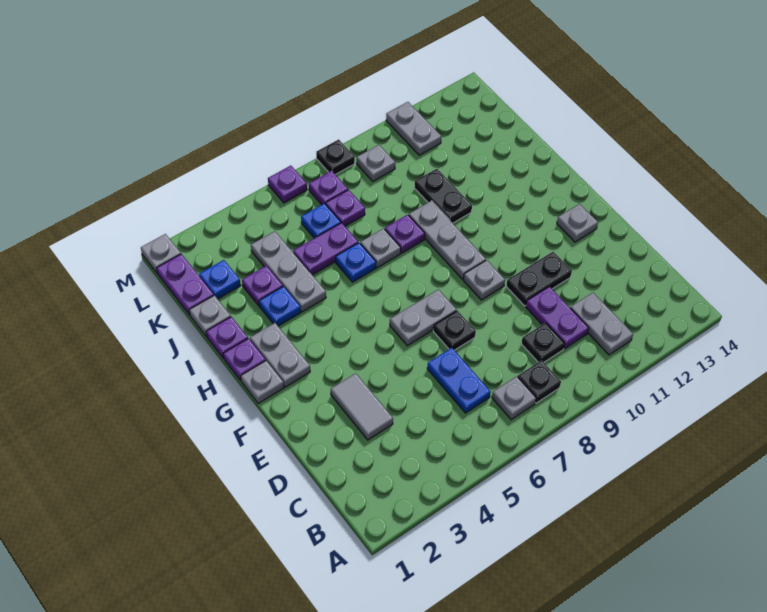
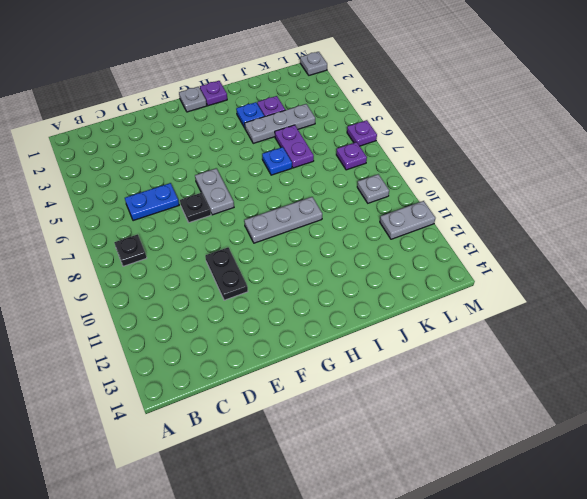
none -> grey plate B7 level 1
none -> grey plate B11:C11 level 1
none -> black plate C9 level 1
none -> purple plate C10:D10 level 1

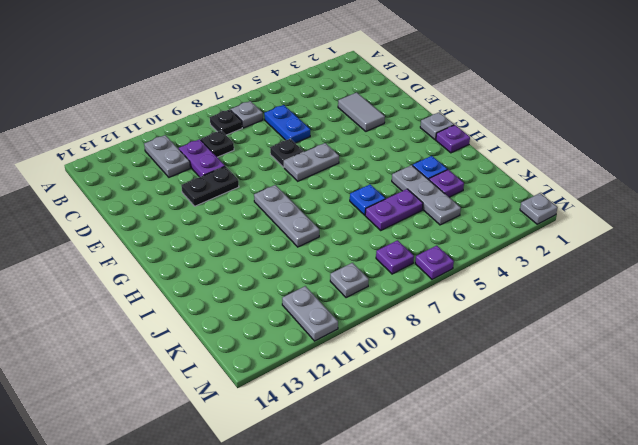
none -> grey plate F9 level 1
none -> grey plate F13 level 1
none -> grey plate G2:H2 level 1
none -> purple plate I1 level 1

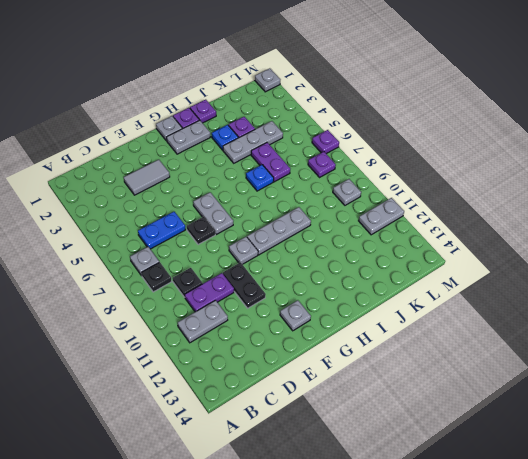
none -> grey plate I7 level 1
none -> purple plate I8 level 1
none -> black plate I10:J10 level 1
none -> grey plate J1 level 1

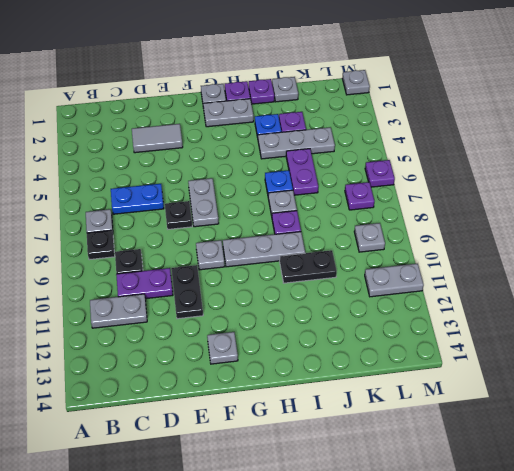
none -> purple plate K1:L1 level 1
none -> blue plate K2 level 1
none -> blue plate K6 level 1
none -> purple plate K7 level 1

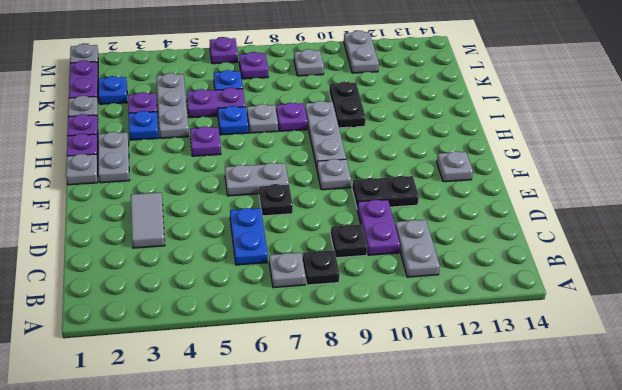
purple plate H5 level 1 -> purple plate K7 level 1
none -> black plate M8 level 1

